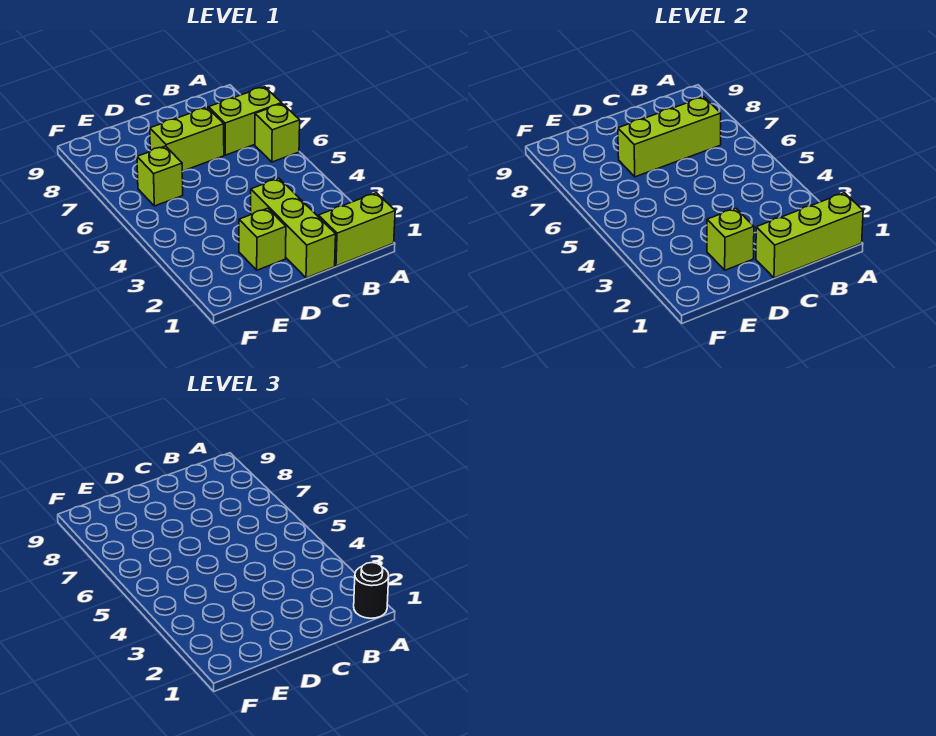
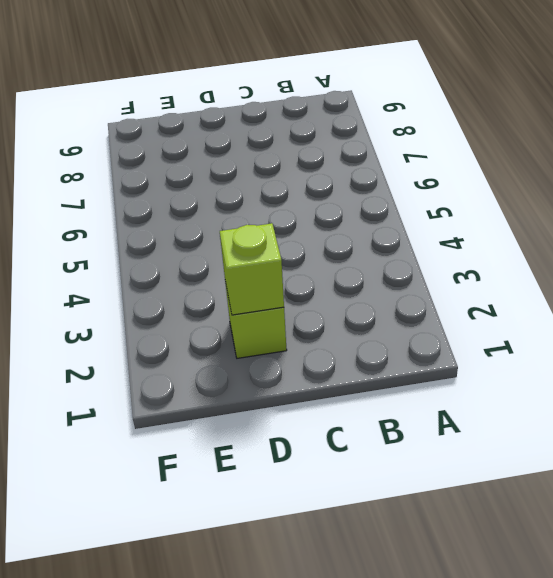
none -> lime brick A1:B1 level 1
none -> lime brick A6 level 1

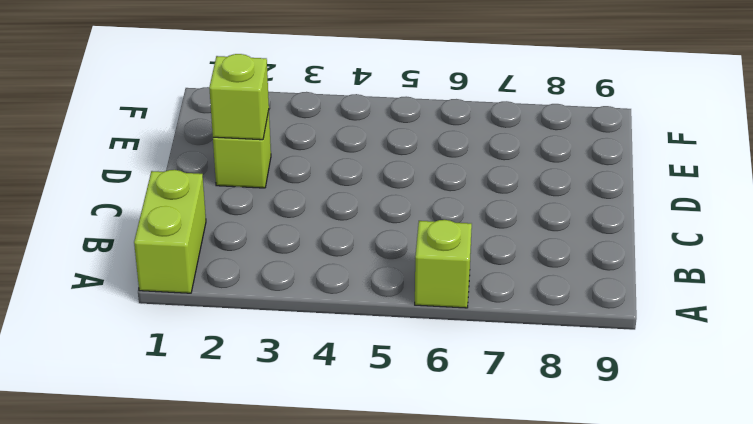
none -> lime brick A7:B7 level 1
none -> lime brick C1:C3 level 1

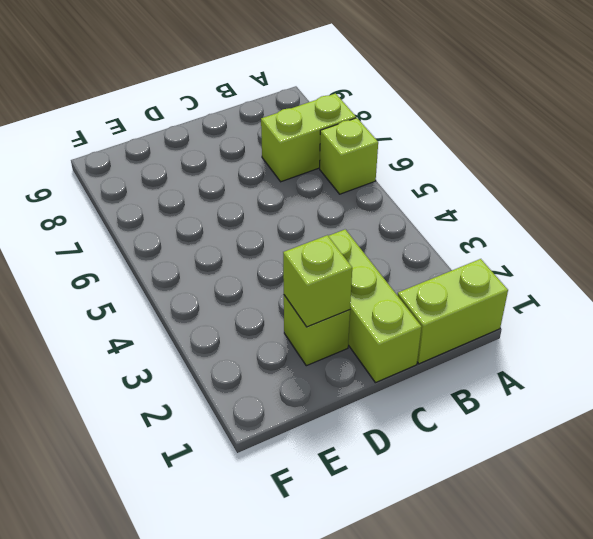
none -> lime brick C7:D7 level 1
none -> lime brick E6 level 1

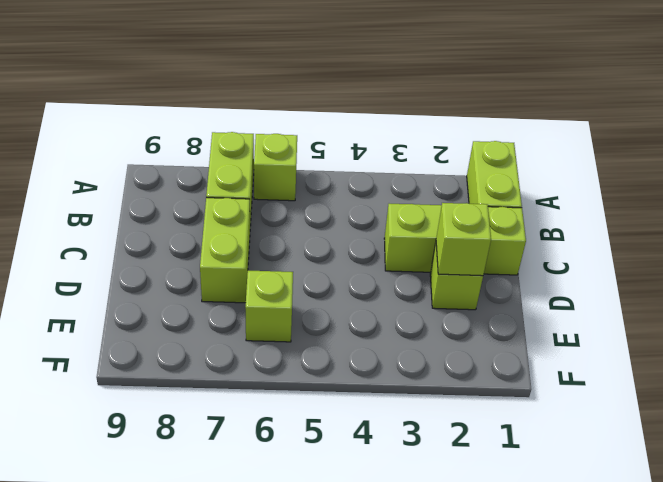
none -> lime brick A1:C1 level 2
none -> lime brick B7:D7 level 2

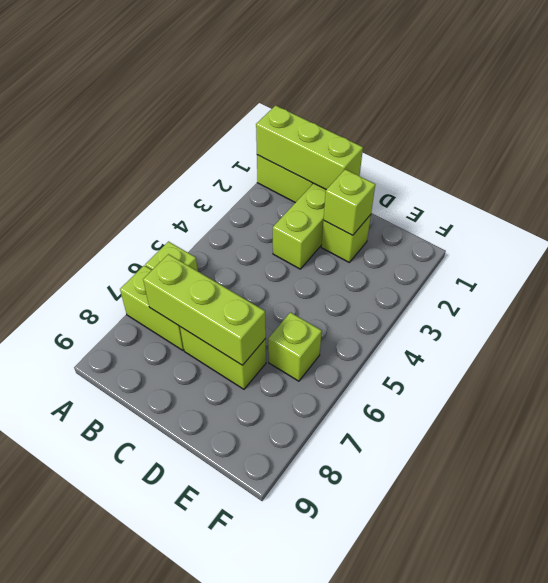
none -> black round brick A1 level 3

